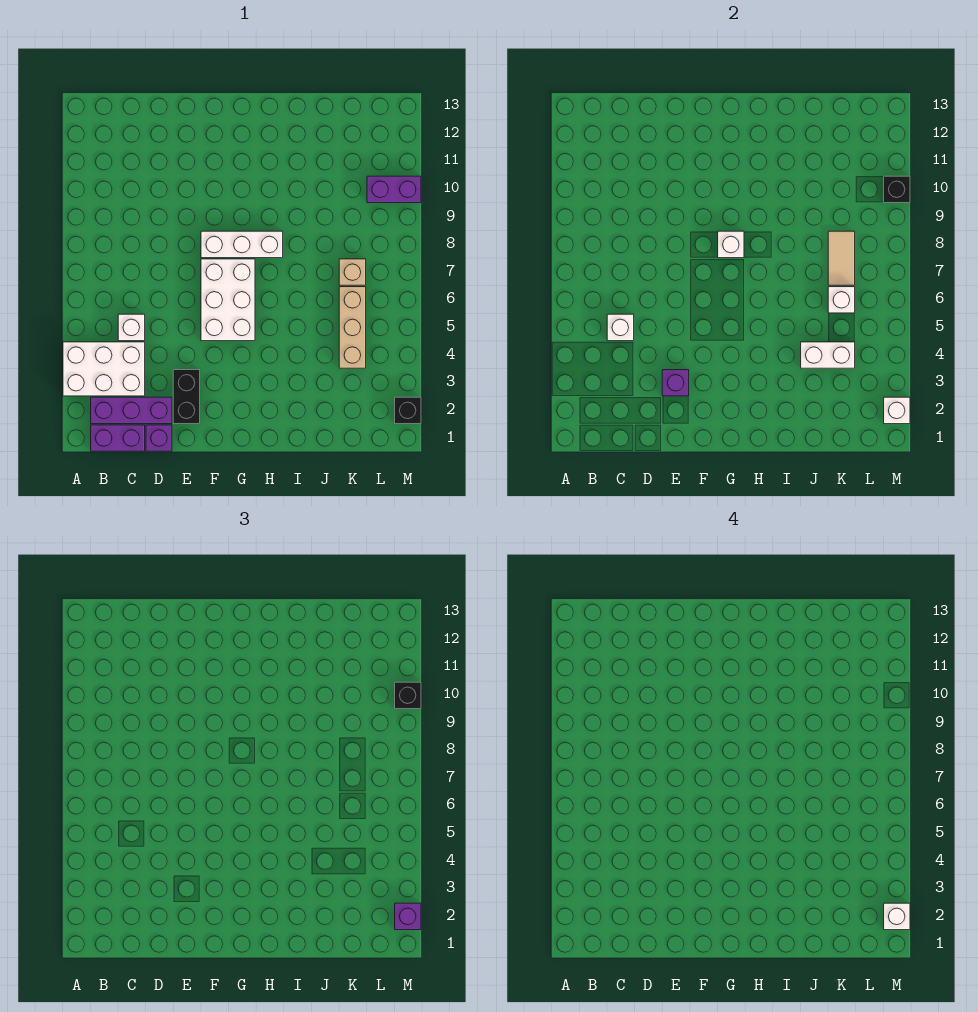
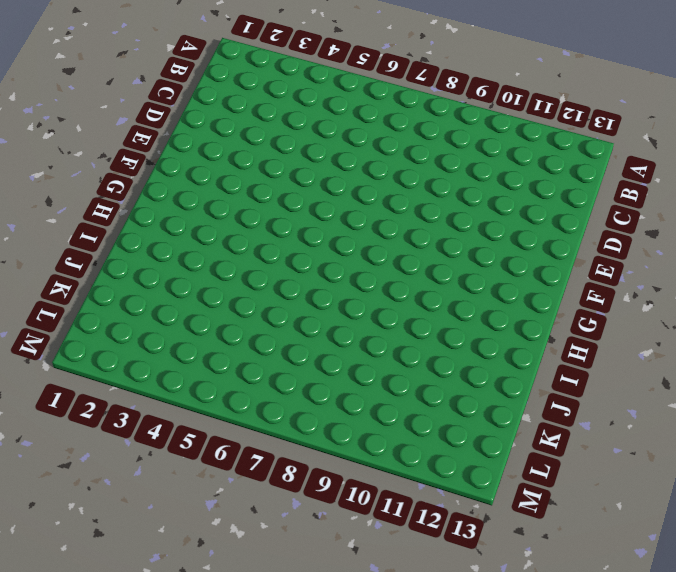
none -> white brick A3:C4 level 1
none -> purple brick B1:C1 level 1
none -> purple brick B2:D2 level 1

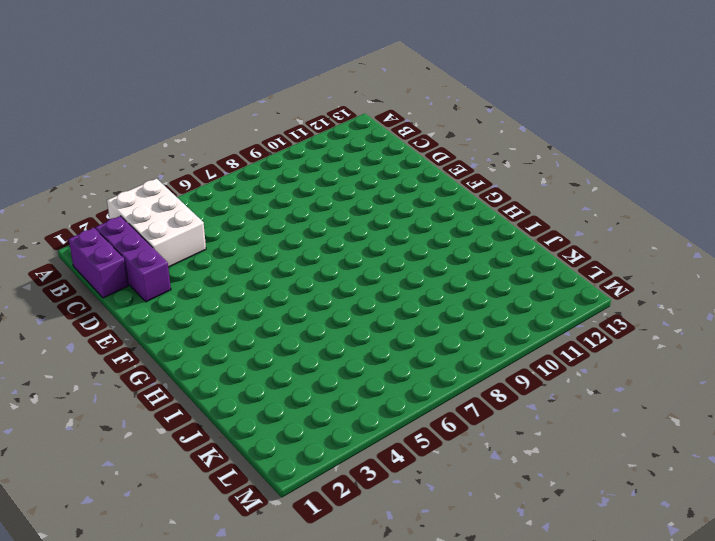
none -> white brick C5 level 1
none -> purple brick D1 level 1
none -> black brick E2:E3 level 1

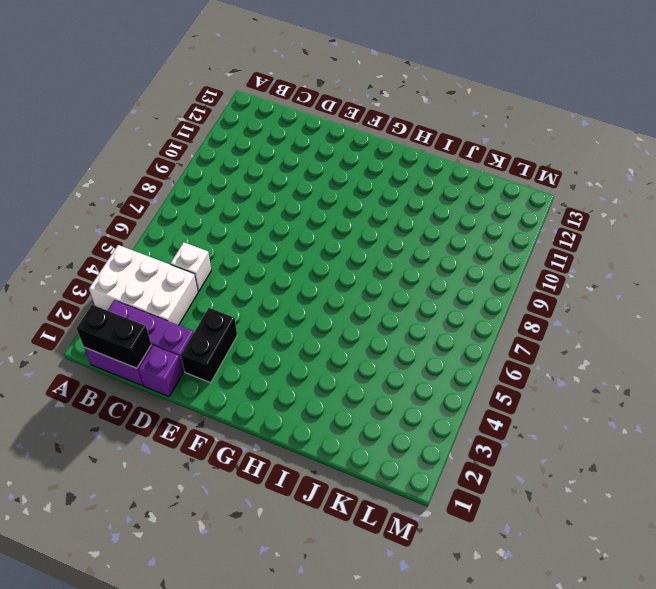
black brick B1:C1 level 2 -> none
none -> white brick F5:G7 level 1
none -> white brick F8:H8 level 1
none -> tan brick K4:K6 level 1

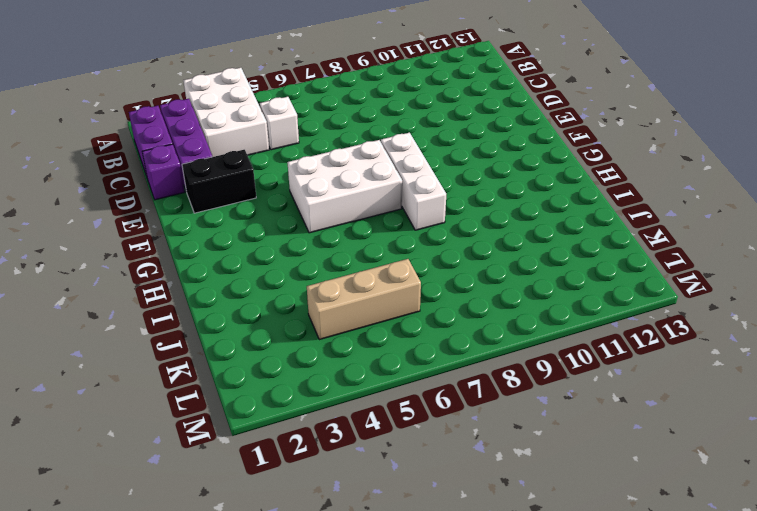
none -> tan brick K7 level 1
none -> purple brick L10:M10 level 1
none -> black brick M2 level 1

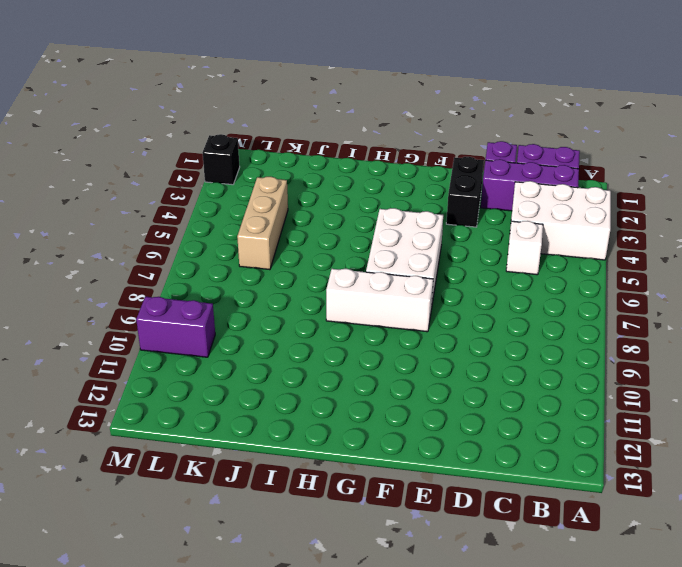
none -> tan brick K7 level 1
none -> white brick C5 level 2
none -> purple brick E3 level 2

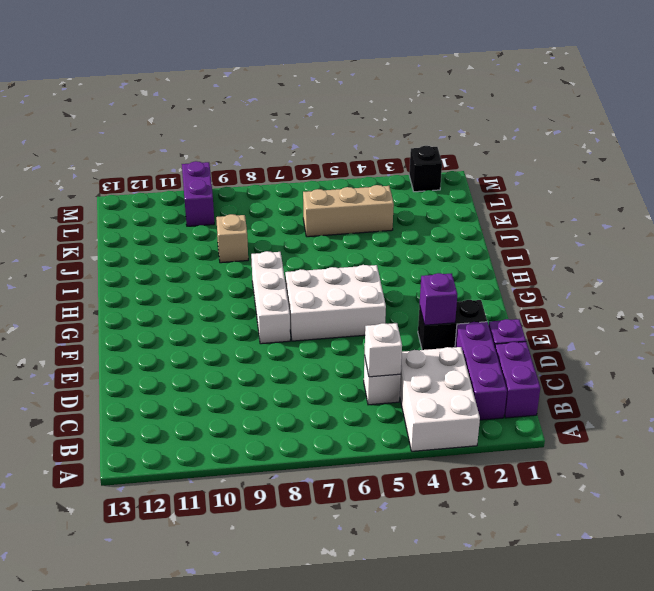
tan brick J9 level 1 -> tan brick K7 level 1
none -> white brick G8 level 2
none -> white brick J4:K4 level 2
none -> white brick K6 level 2

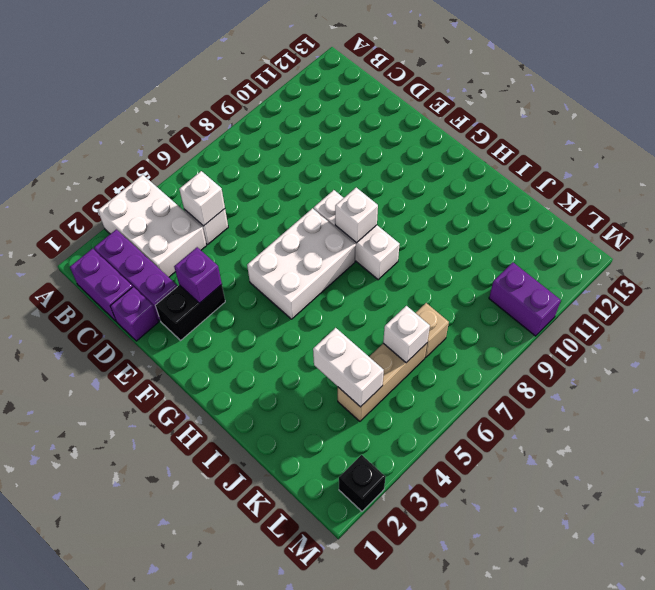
none -> tan tile K7:K8 level 2
none -> white brick M2 level 2
none -> black brick M10 level 2

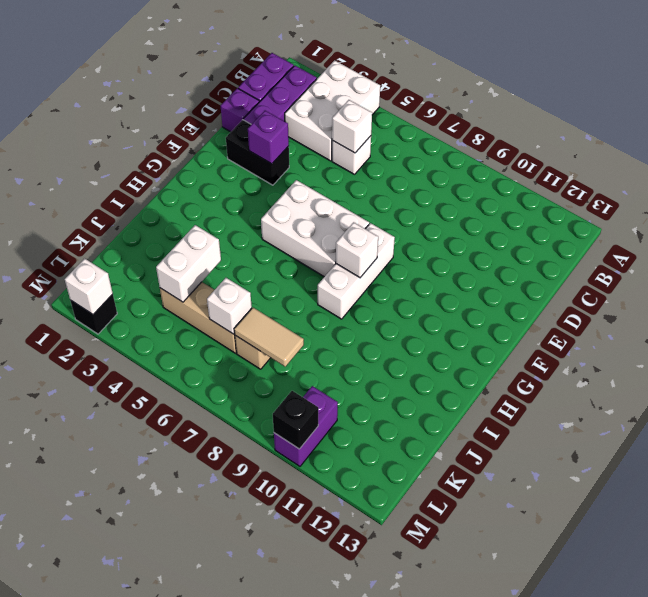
none -> purple brick M2 level 3
none -> black brick M10 level 3
none -> white brick M2 level 4

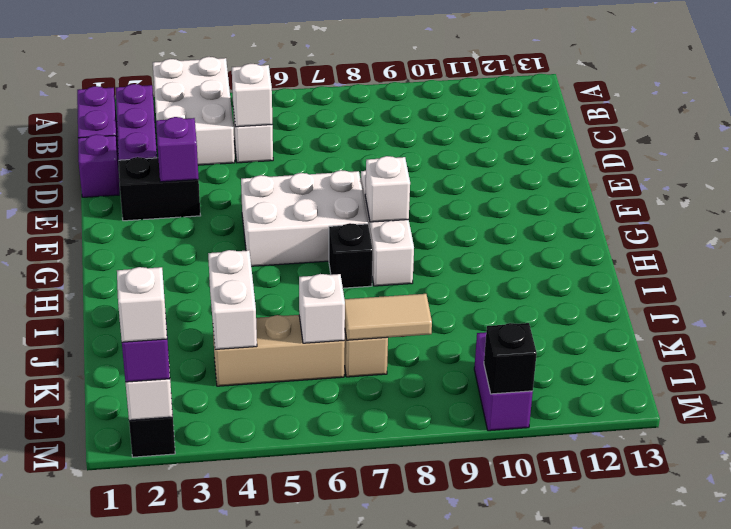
black brick H7 level 1 -> black brick M10 level 3

